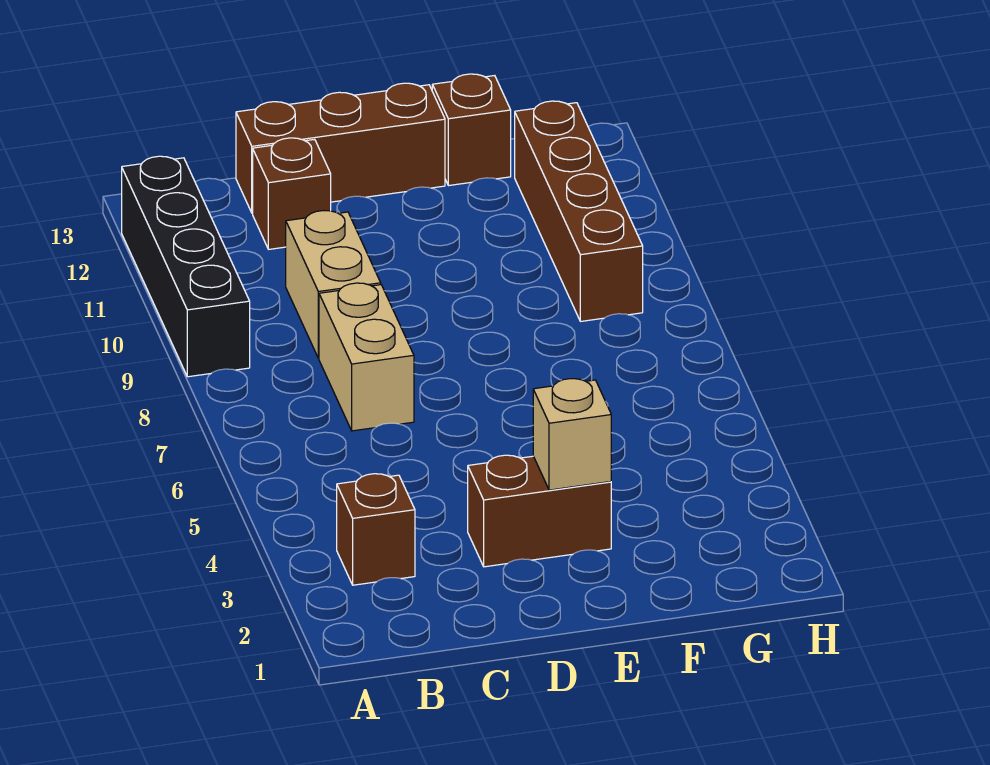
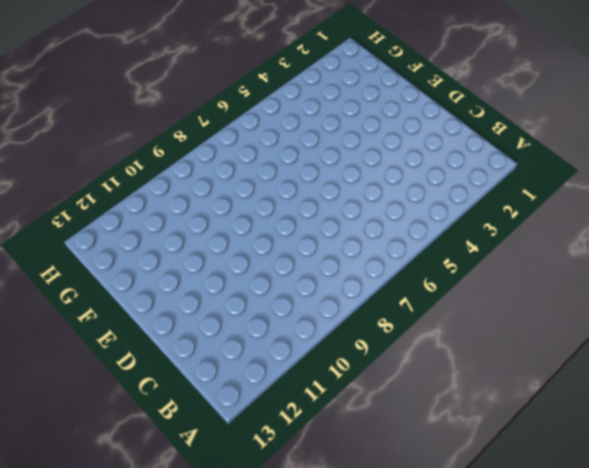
none -> black brick A9:A12 level 1
none -> brown brick B3 level 1

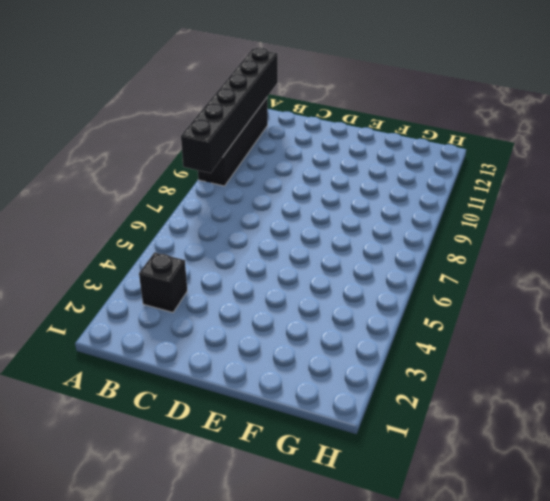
black brick A8:A13 level 2 -> none
black brick B3 level 1 -> brown brick B3 level 1
none -> tan brick C7:C8 level 1
none -> tan brick C9:C10 level 1

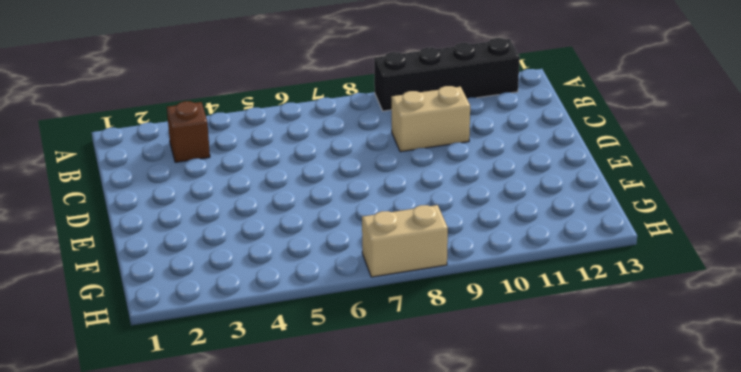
tan brick H7:H8 level 1 -> tan brick C7:C8 level 1
none -> brown brick C12 level 1
none -> brown brick C13:E13 level 1

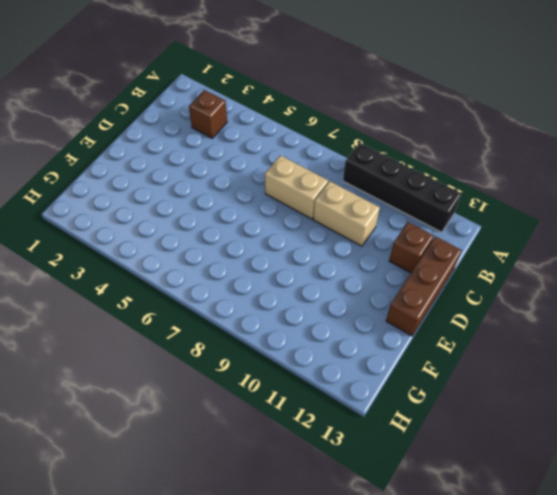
none -> brown brick D3:E3 level 1
none -> brown brick F13 level 1

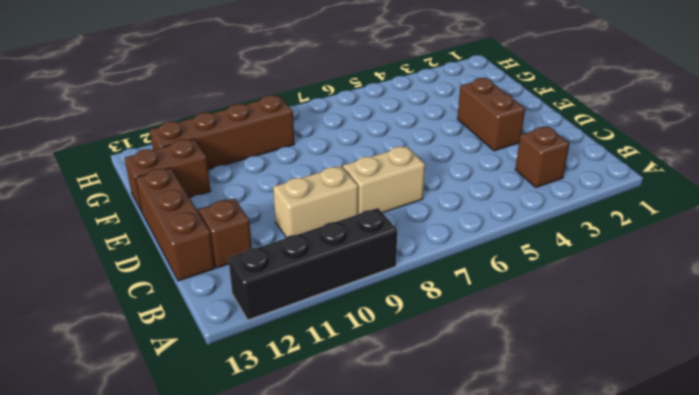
brown brick F12:F13 level 1 -> brown brick F13 level 1
none -> tan brick E3 level 2

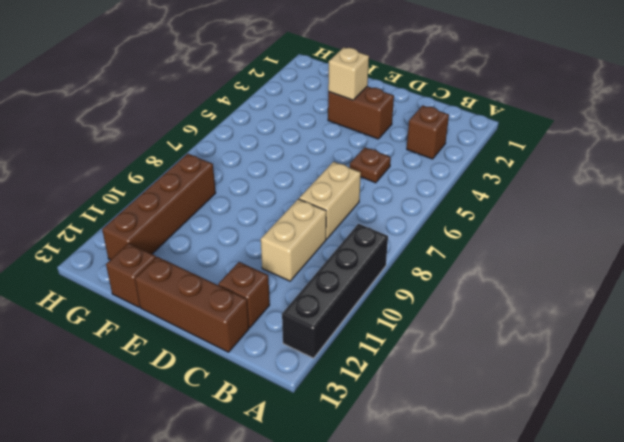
brown plate C5 level 1 -> none

